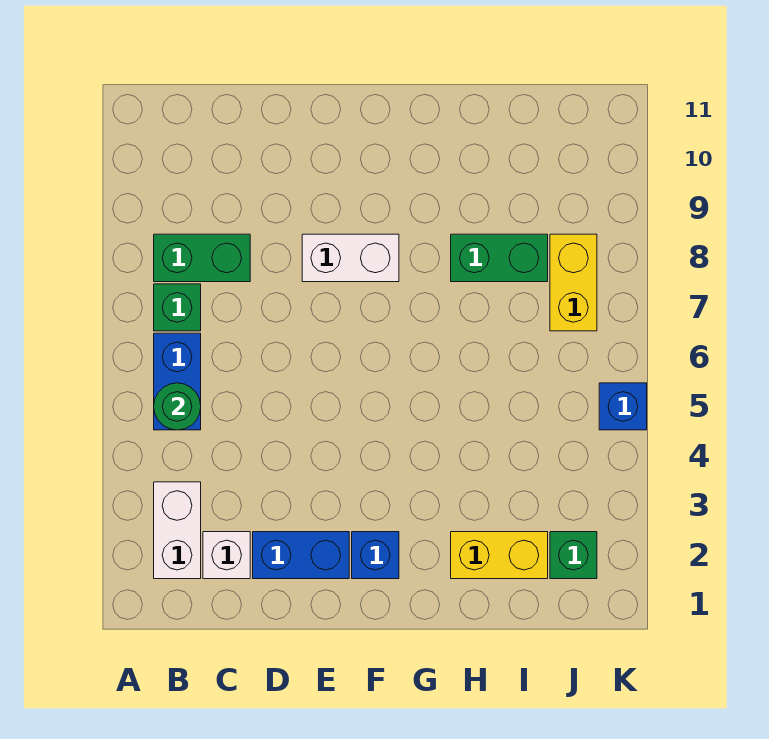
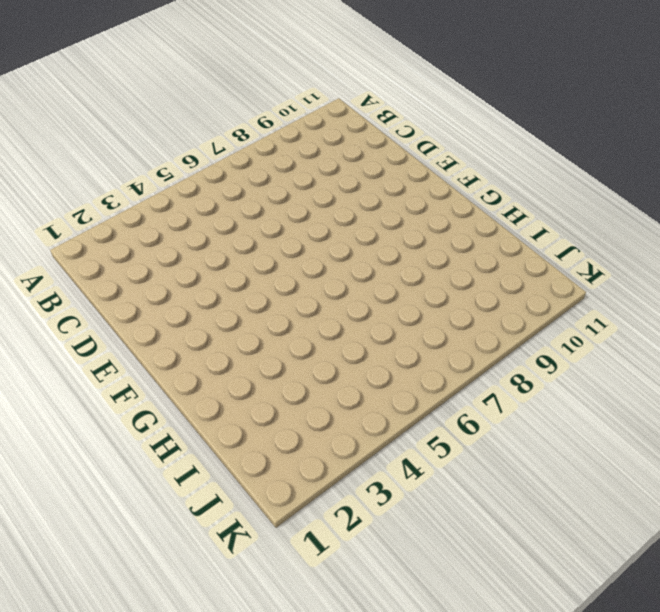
none -> white brick B2:B3 level 1
none -> blue brick B5:B6 level 1
none -> green brick B7 level 1

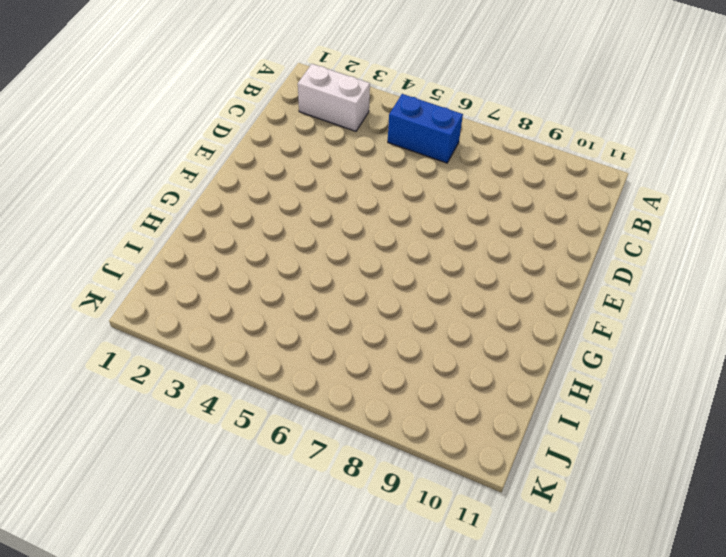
none -> green brick B7 level 1
none -> green brick B8:C8 level 1
none -> white brick C2 level 1

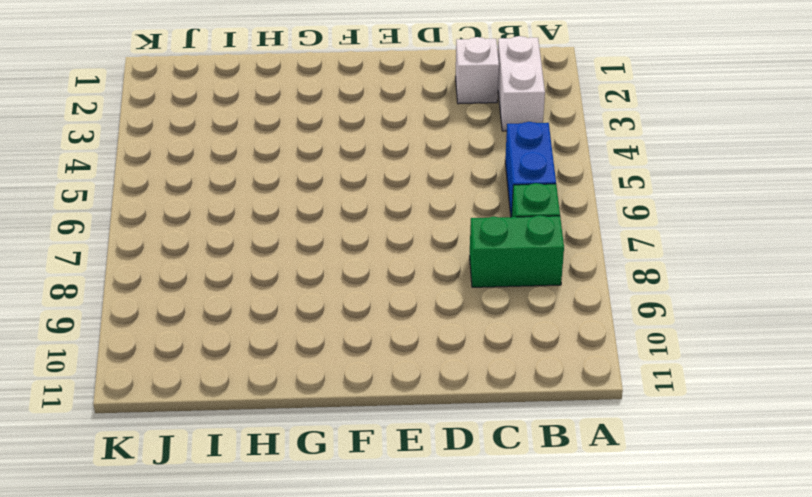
none -> blue brick D2:E2 level 1
none -> white brick E8:F8 level 1
none -> blue brick F2 level 1

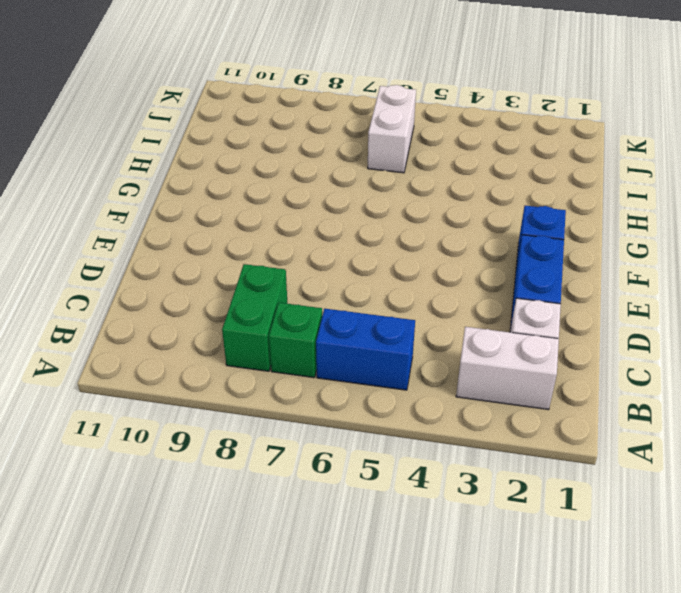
white brick I6:J6 level 1 -> white brick E8:F8 level 1
none -> yellow brick H2:I2 level 1
none -> green brick H8:I8 level 1
none -> green brick J2 level 1

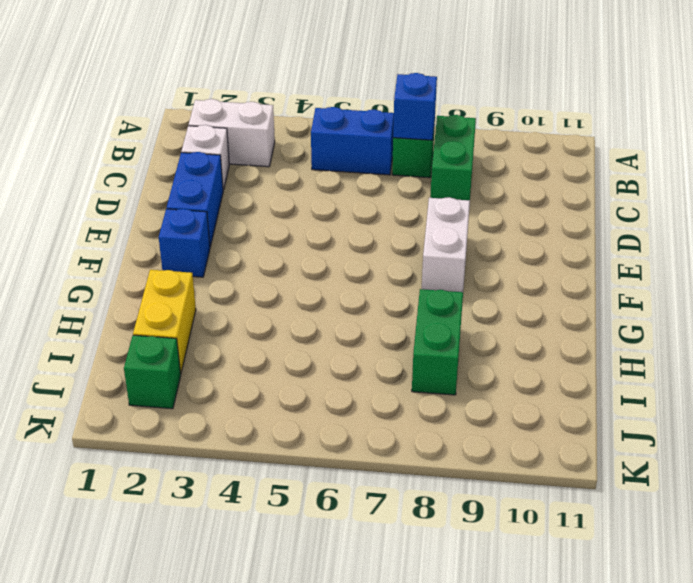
blue brick B7 level 2 -> blue brick K5 level 1
none -> yellow brick J7:J8 level 1
none -> green round brick B5 level 2

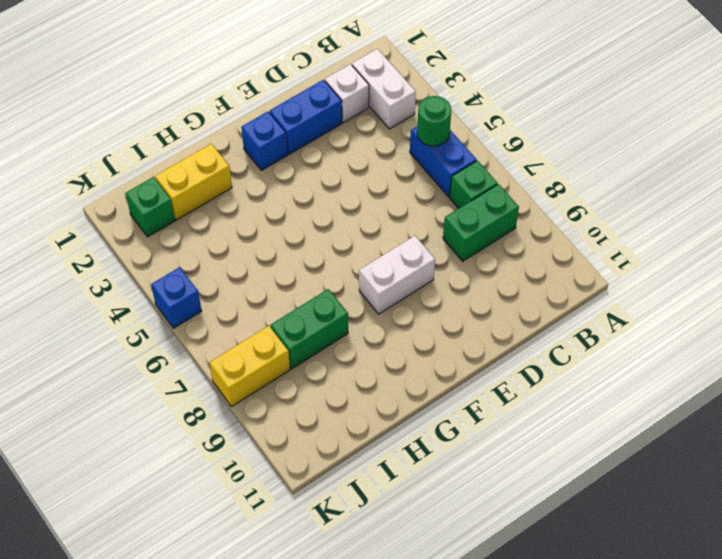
yellow brick J8:K8 level 1 -> yellow brick J7:J8 level 1

